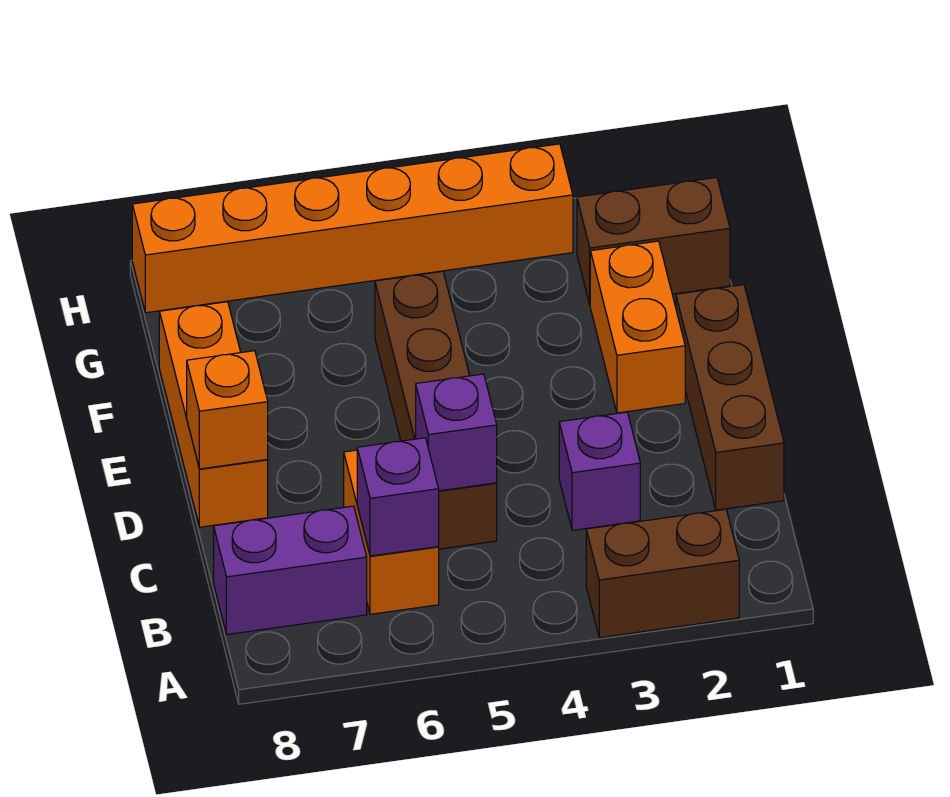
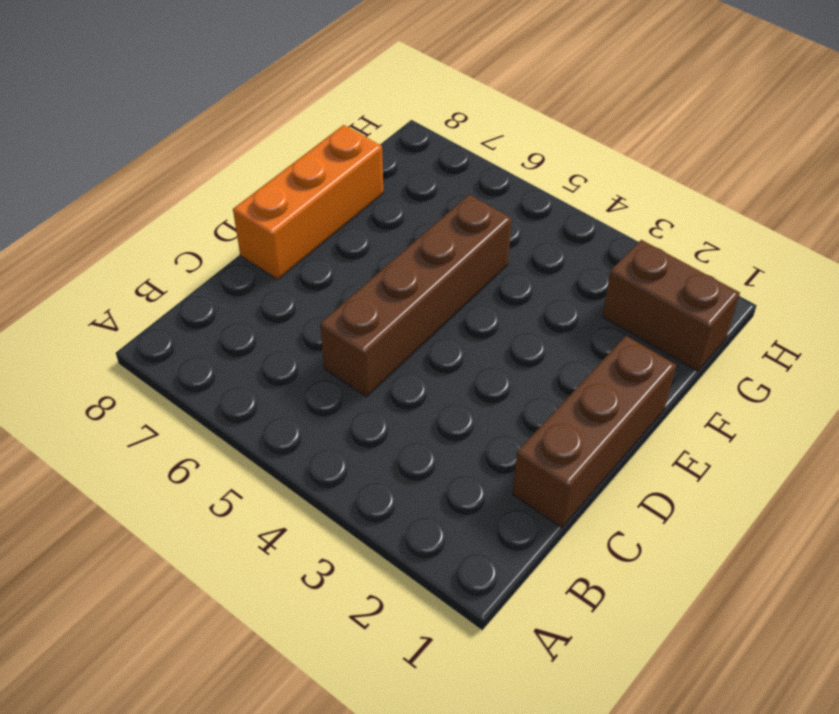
none -> brown brick A2:A3 level 1
none -> orange brick B6:C6 level 1
none -> purple brick B7:B8 level 1

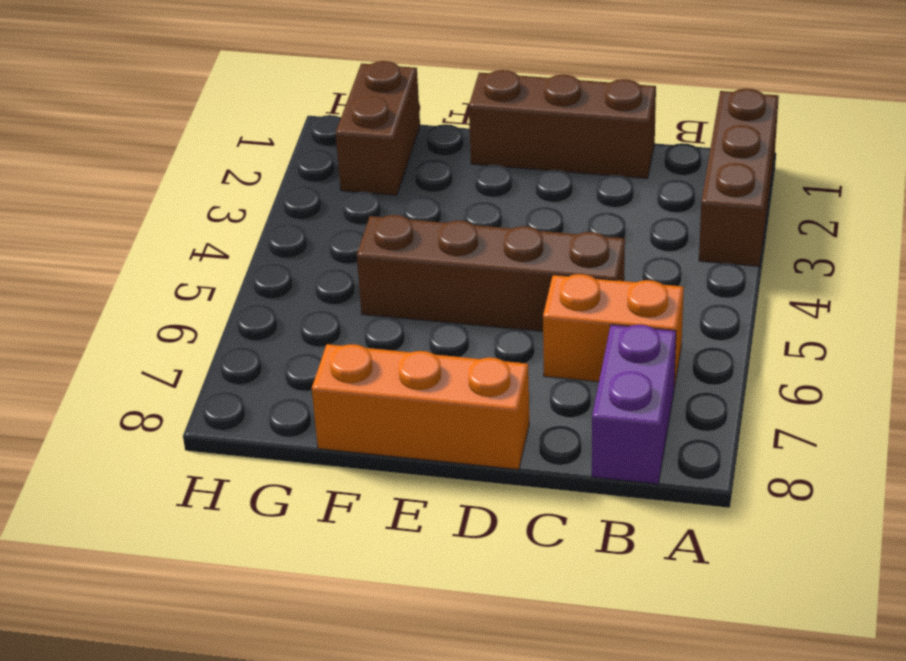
brown brick A1:A3 level 1 -> brown brick A2:A3 level 1
none -> purple brick C3 level 1
none -> orange brick E2:F2 level 1
none -> orange brick H3:H8 level 1

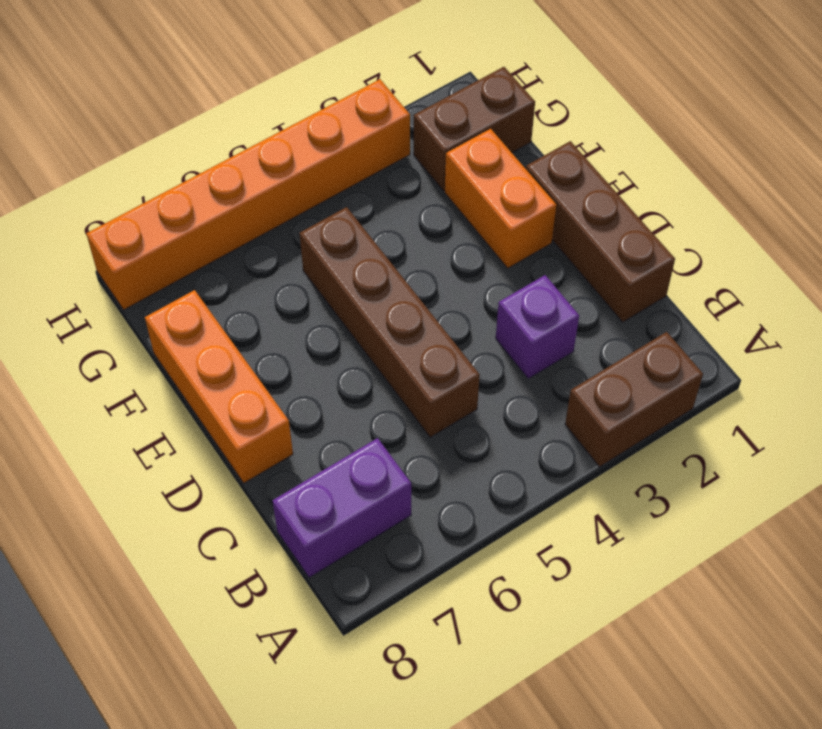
none -> orange brick B6:C6 level 1
none -> purple brick B6 level 2
none -> purple brick C5 level 2

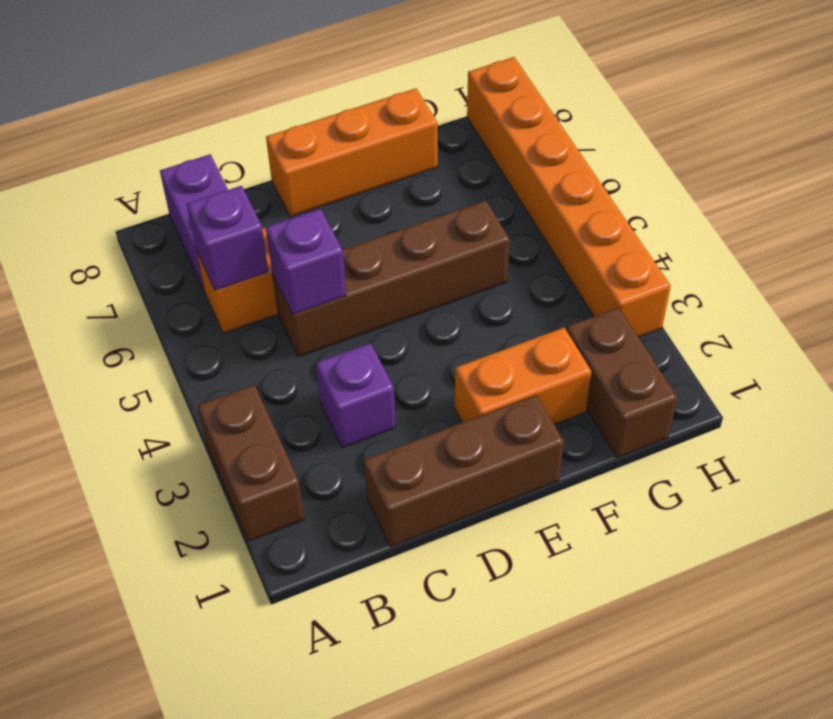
none -> orange brick D8 level 2

